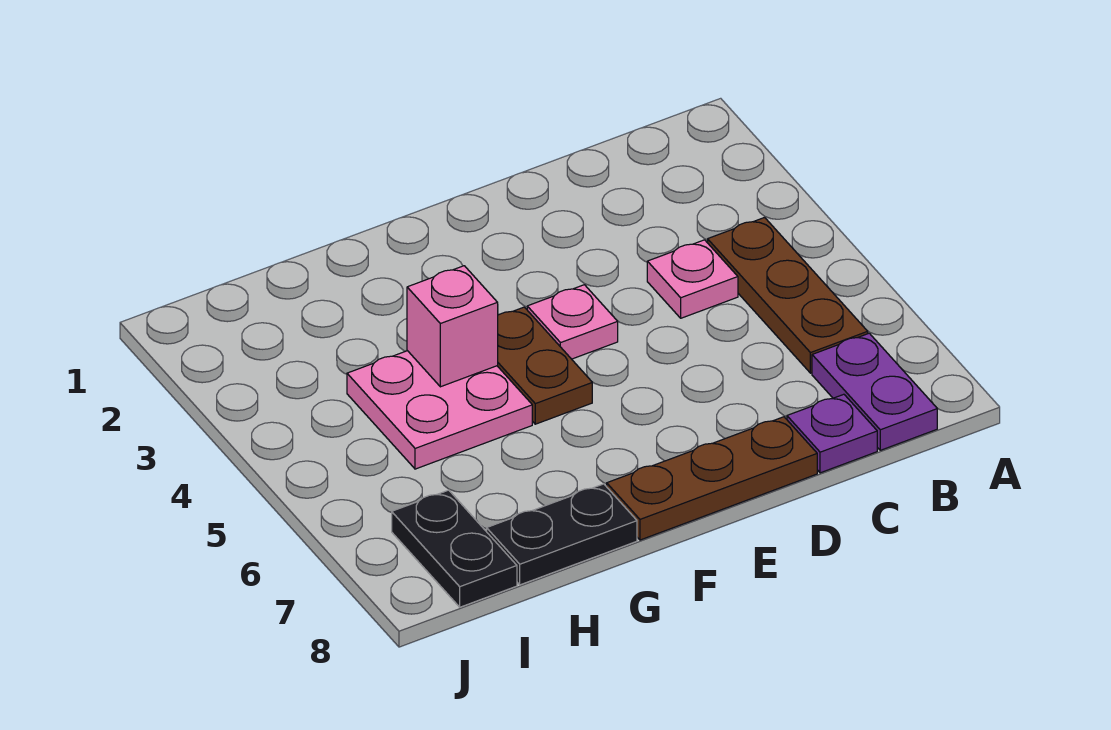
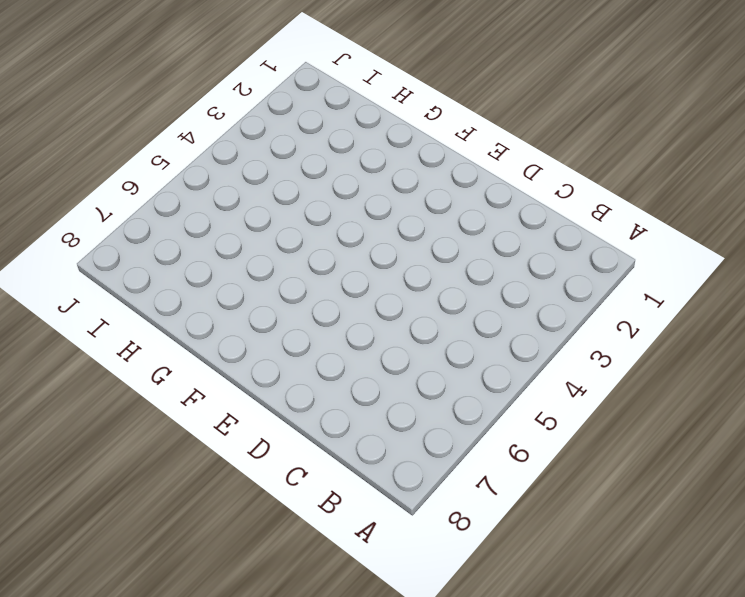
none -> brown plate B4:B6 level 1
none -> purple plate B7:B8 level 1

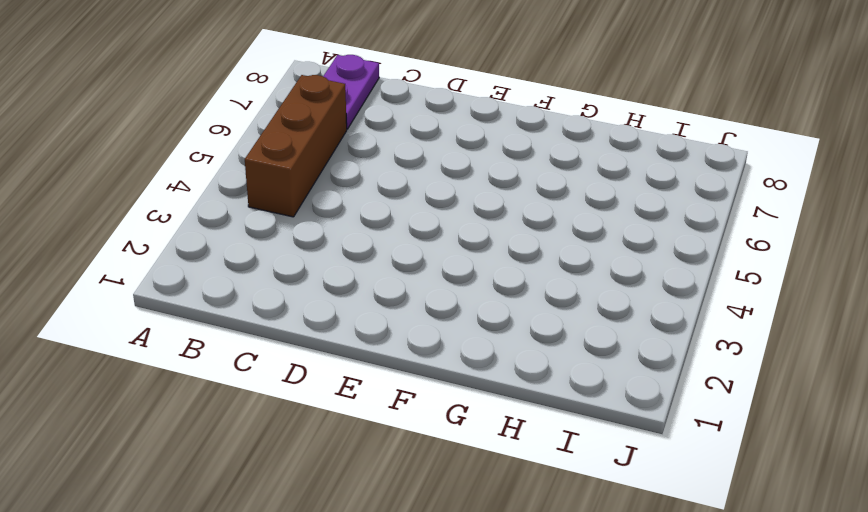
brown brick B4:B6 level 1 -> brown plate B4:B6 level 1
none -> pink plate C4 level 1
none -> purple plate C8 level 1

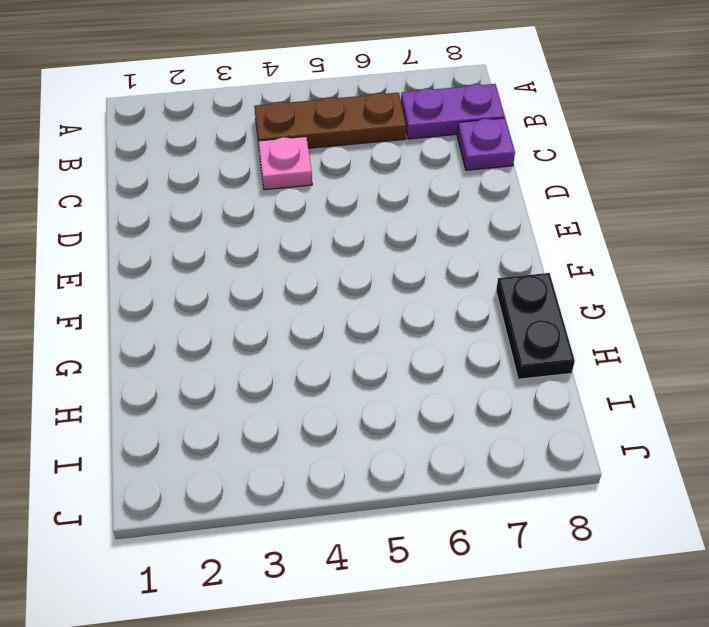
none -> brown plate D8:F8 level 1
none -> pink plate E4 level 1

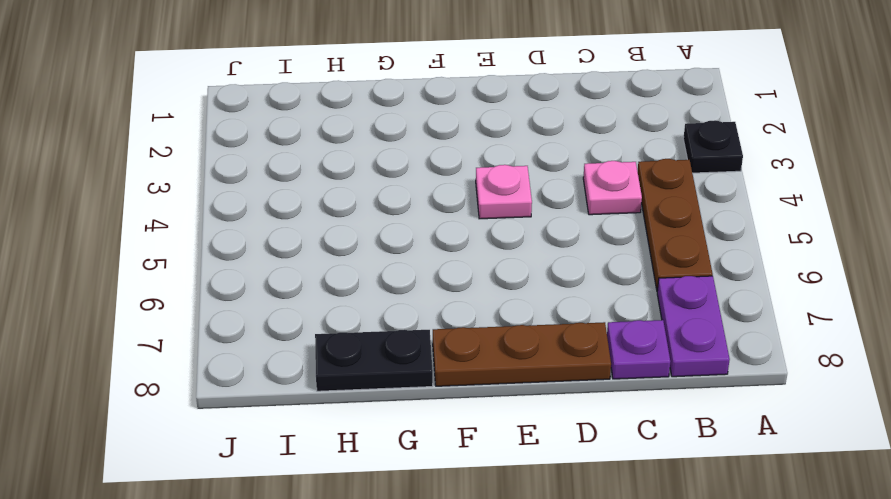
black plate A3 level 1 -> none
none -> brown plate F4:F5 level 1
none -> pink plate G4:H5 level 1

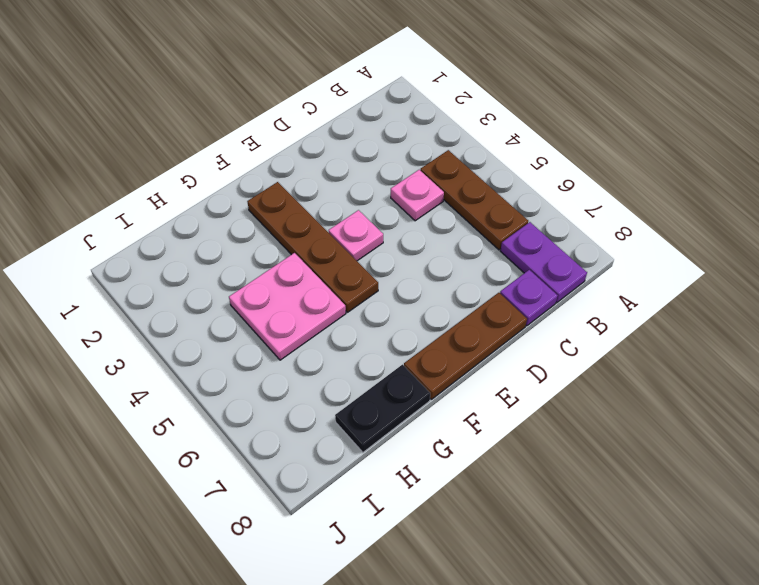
brown plate F2:F5 level 1 -> brown plate F4:F5 level 1
none -> black plate I7:I8 level 1
none -> pink brick G4 level 2

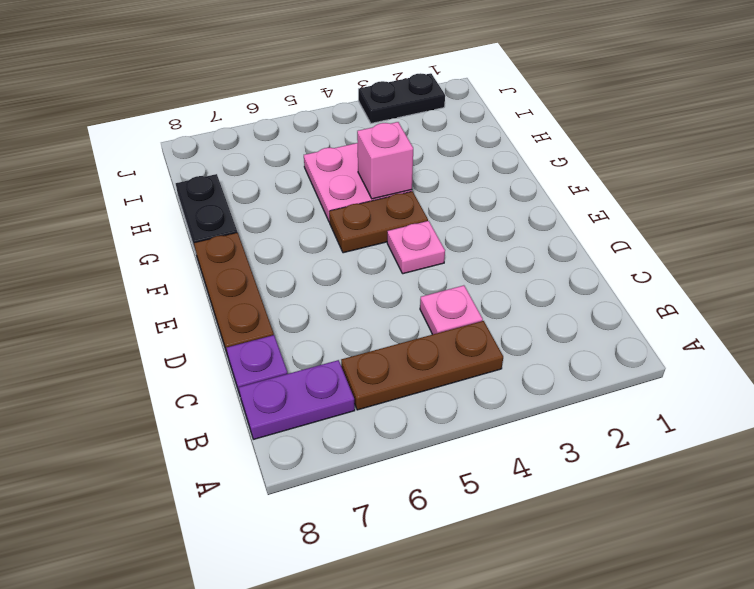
black plate J2:J3 level 1 -> black plate I7:I8 level 1

